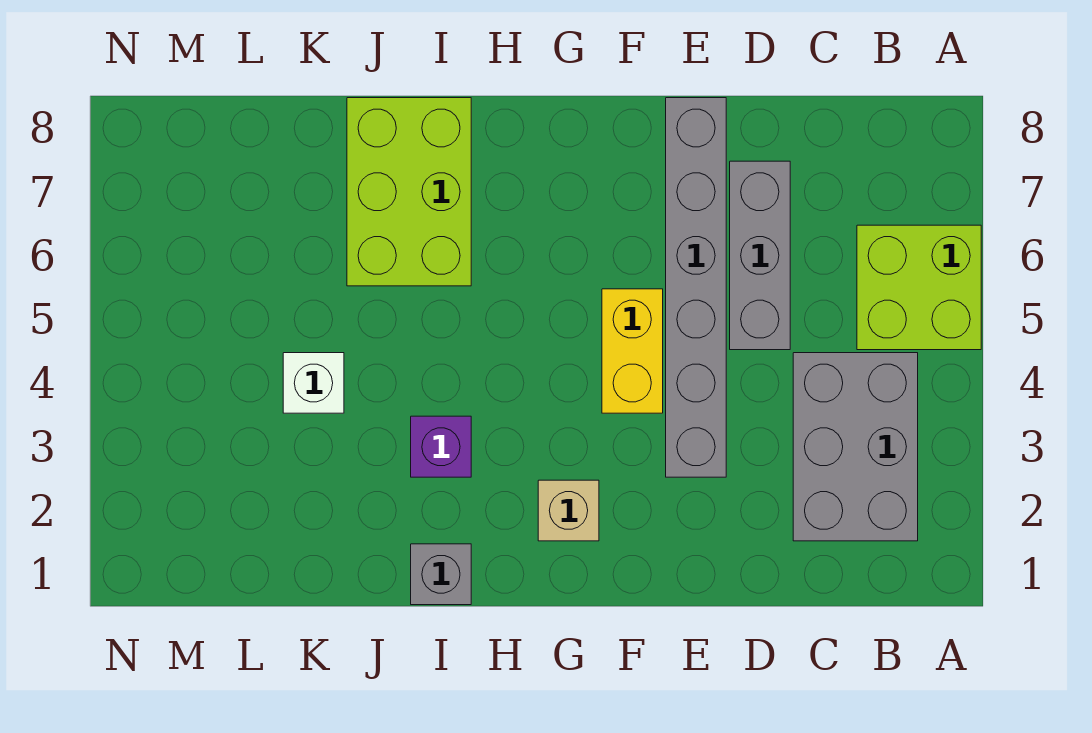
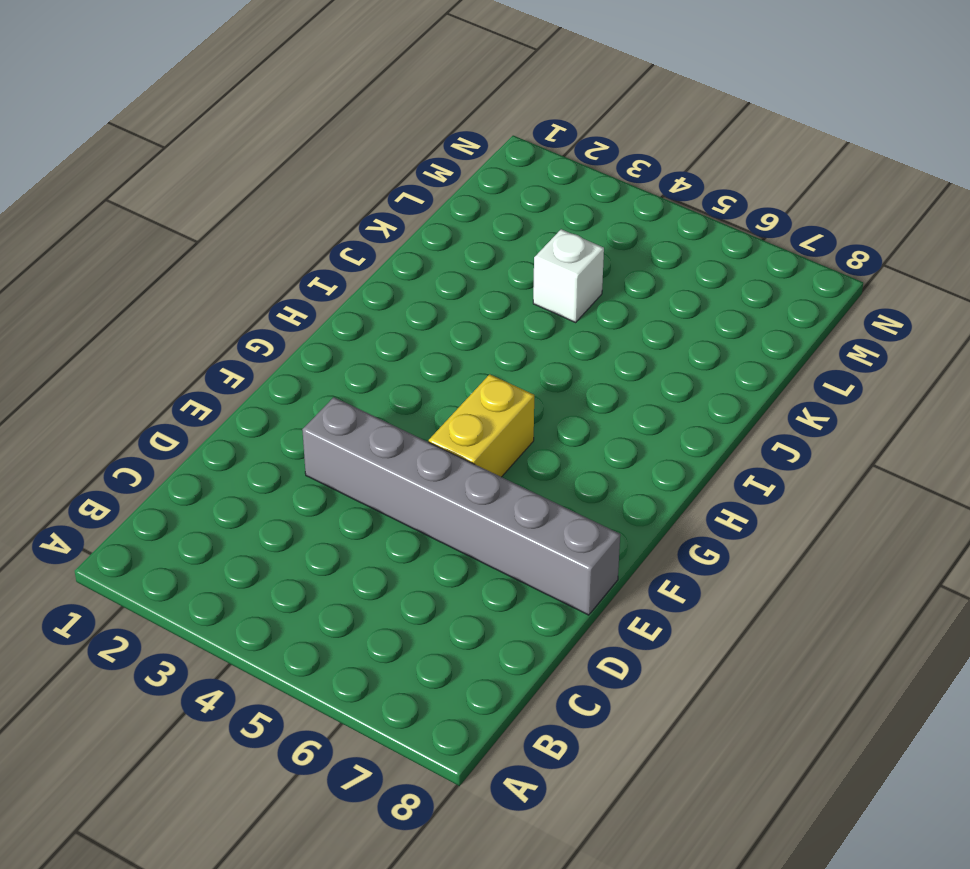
yellow brick F5:G5 level 1 -> yellow brick F4:F5 level 1
none -> lime brick A5:B6 level 1
none -> grey brick B2:C4 level 1

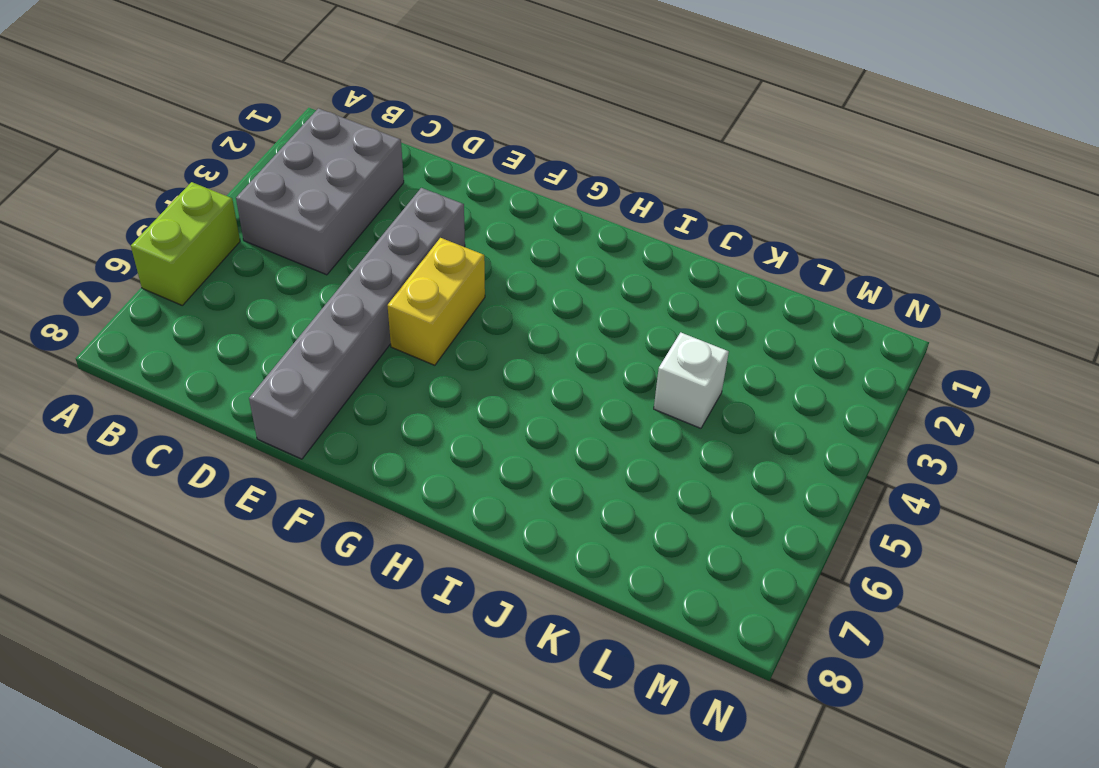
lime brick A5:A6 level 1 -> lime brick A5:B6 level 1
none -> grey brick D5:D7 level 1
none -> tan brick G2 level 1

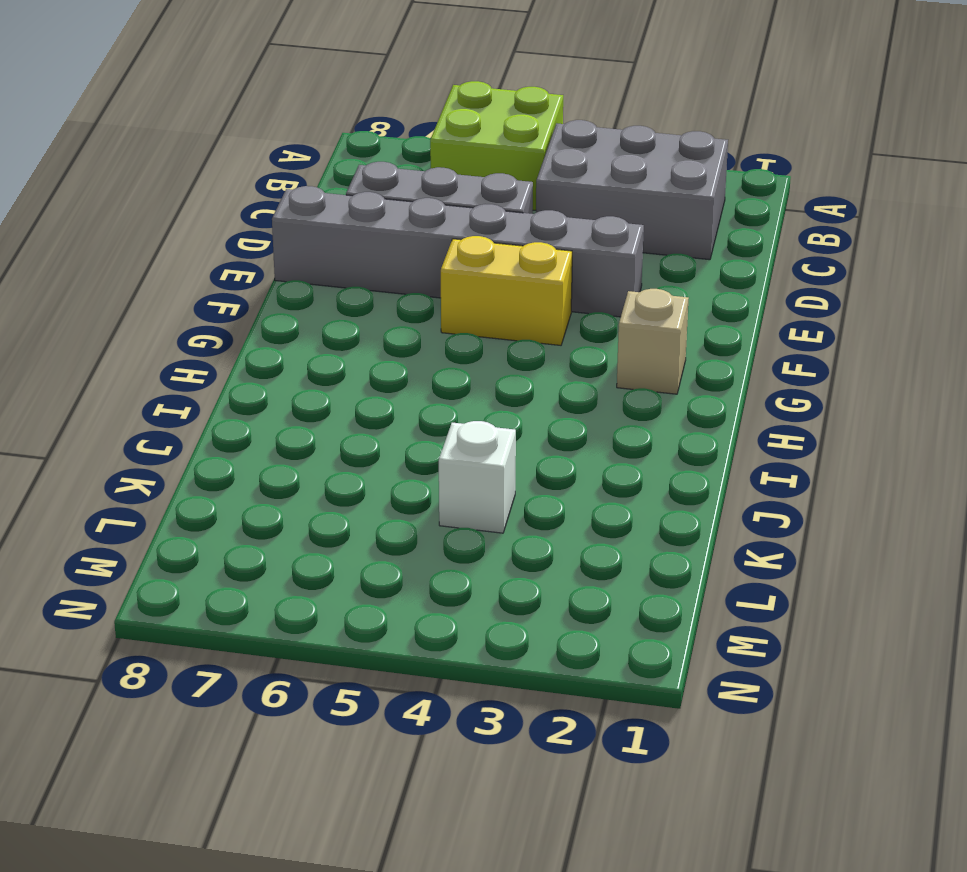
none -> grey brick I1 level 1
none -> purple brick I3 level 1

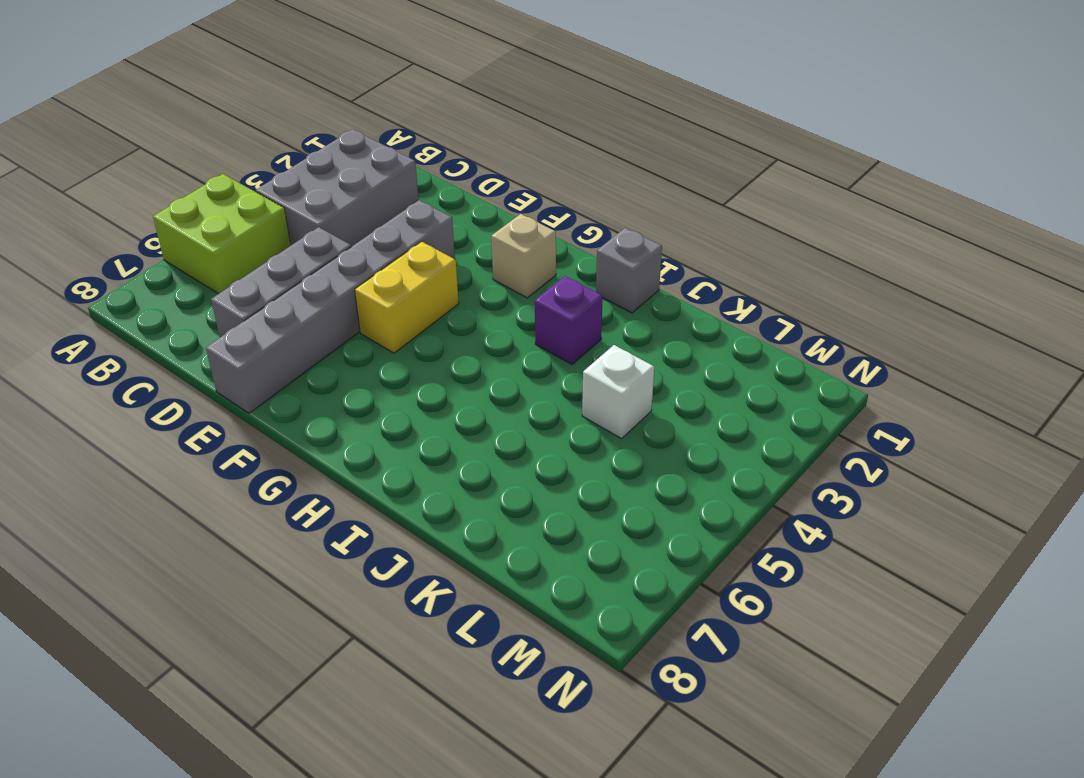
none -> lime brick I6:J8 level 1

